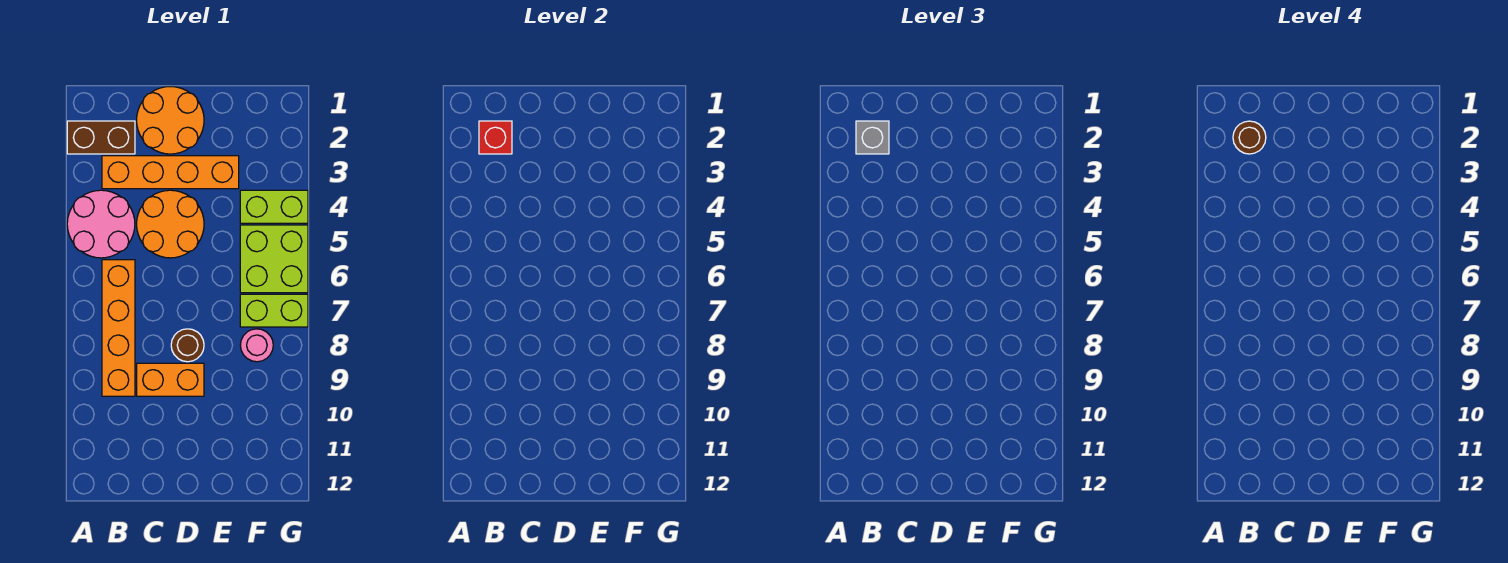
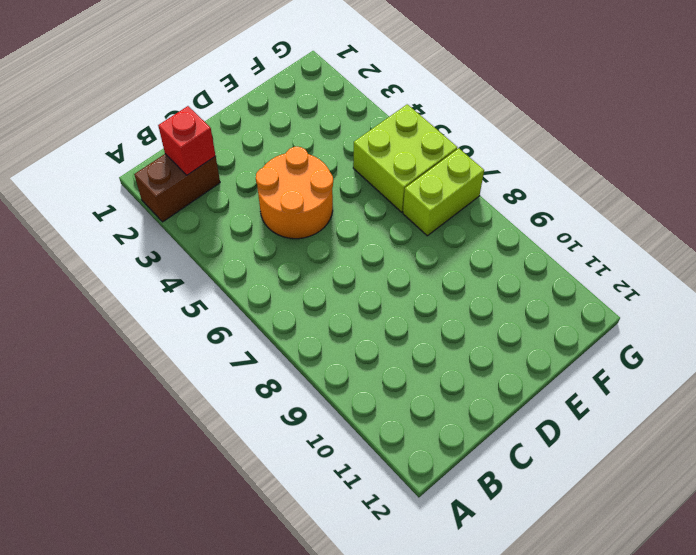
none -> pink round brick A4:B5 level 1
none -> orange brick B3:E3 level 1
none -> orange brick B6:B9 level 1

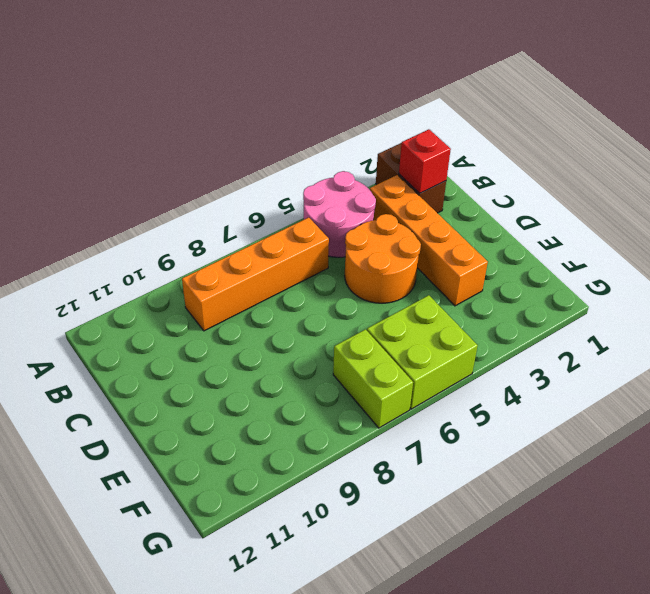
none -> orange round brick C1:D2 level 1
none -> orange brick C9:D9 level 1
none -> brown round brick D8 level 1

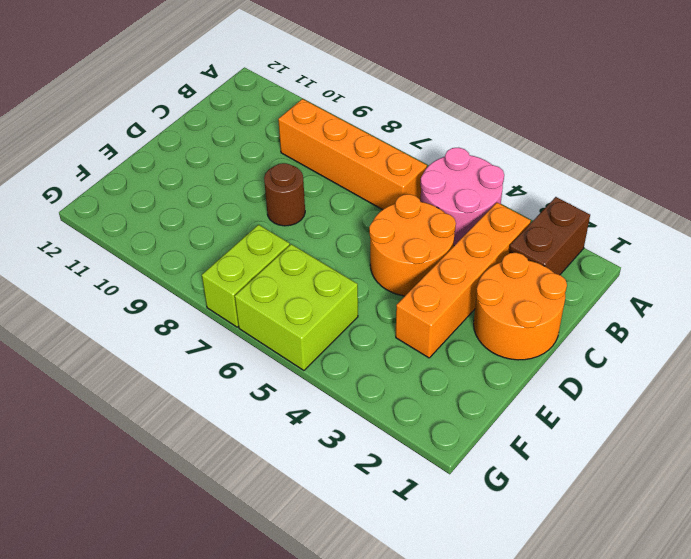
none -> orange brick C9:D9 level 1
none -> lime brick F4:G4 level 1
none -> pink round brick F8 level 1

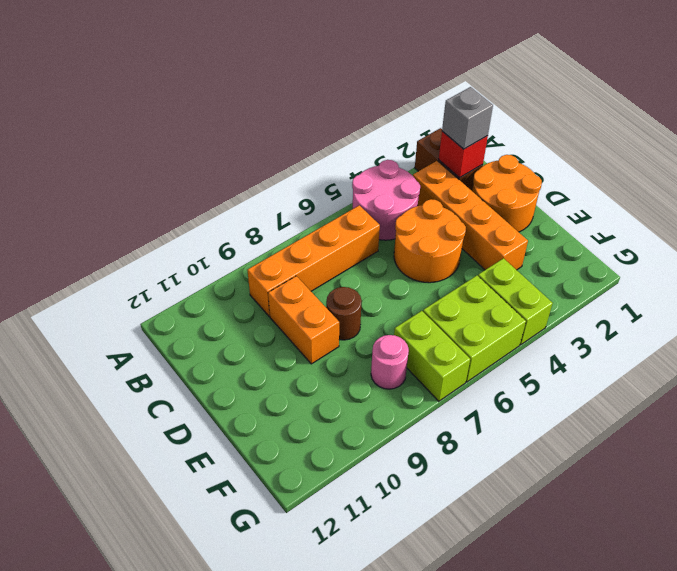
none -> brown round brick B2 level 4

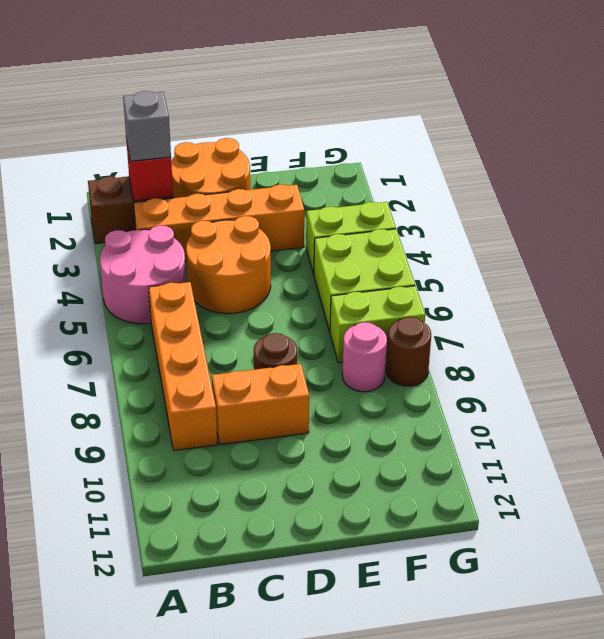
brown round brick G8 level 1 -> brown round brick B2 level 4

